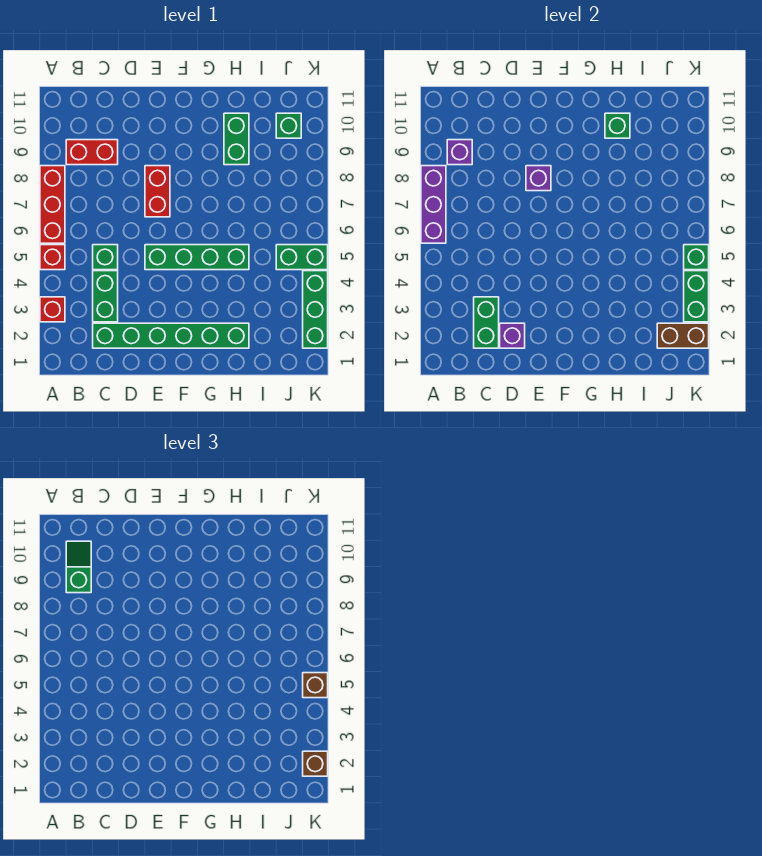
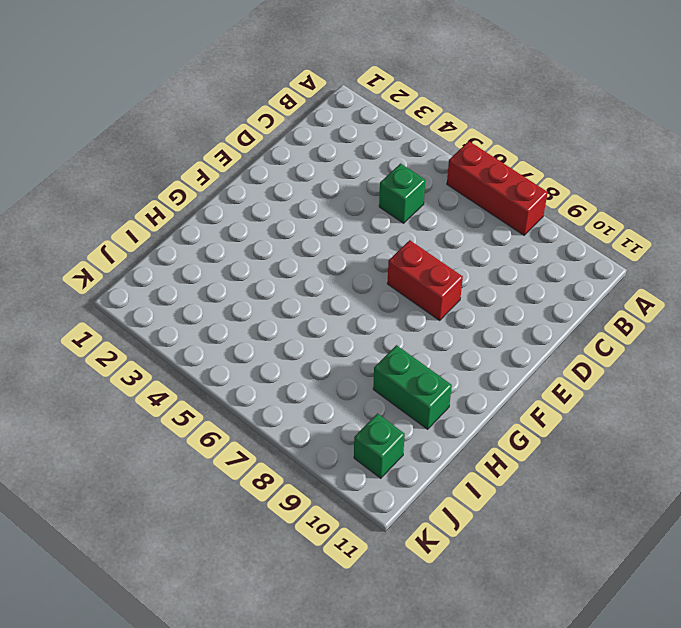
none -> red brick A3 level 1
none -> red brick A5 level 1
none -> red brick B9:C9 level 1

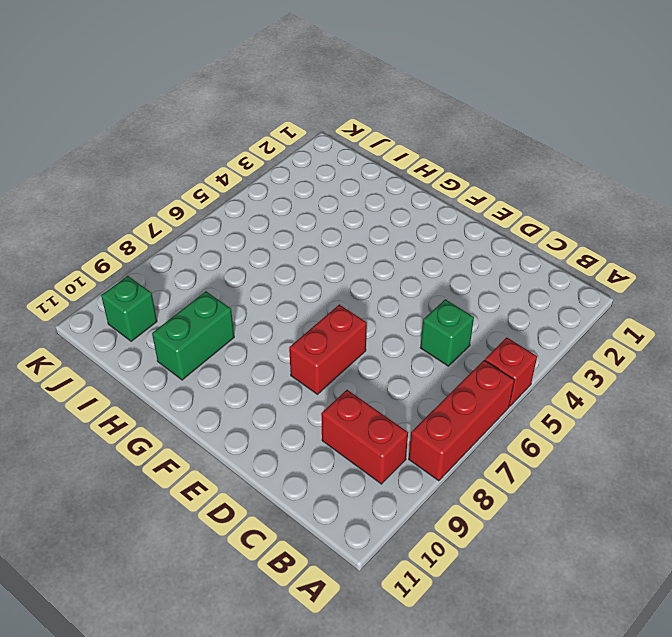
none -> red brick A3 level 1
none -> green brick C2:H2 level 1
none -> green brick C3:C4 level 1

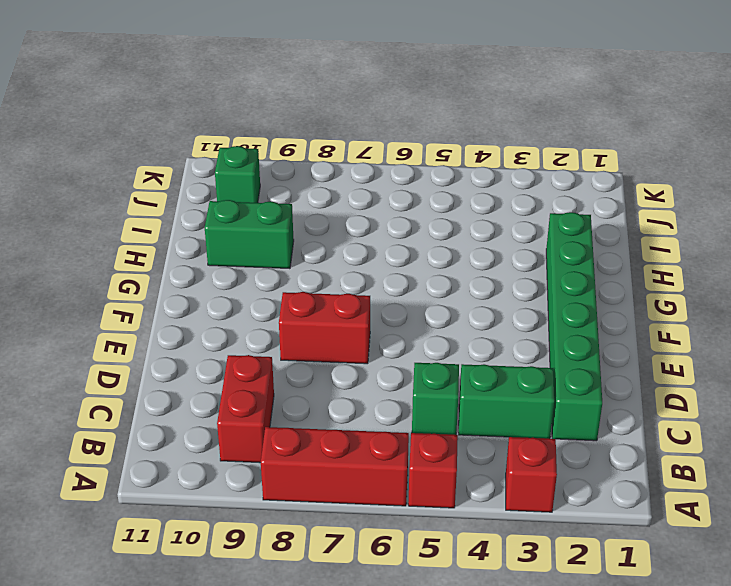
none -> green brick E5:H5 level 1
none -> green brick J5:K5 level 1
none -> green brick K2:K4 level 1

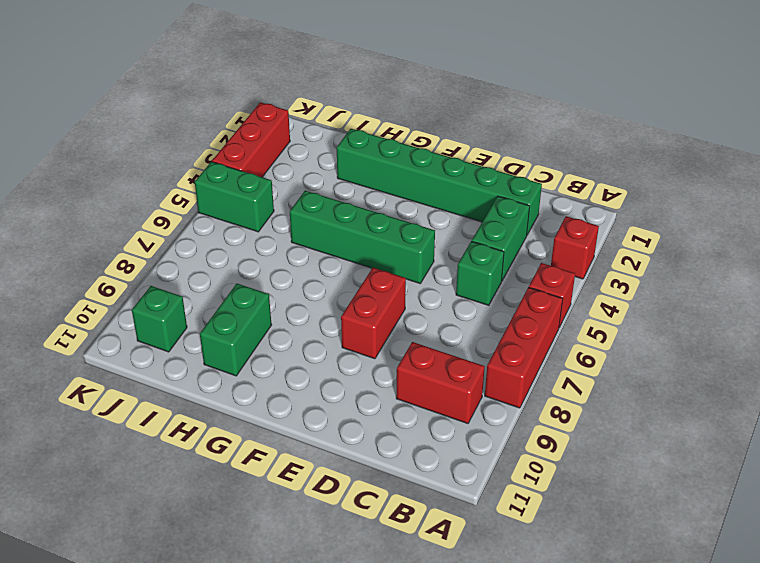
red brick K2:K4 level 1 -> green brick K2:K4 level 1
none -> purple brick A6:A8 level 2
none -> purple brick B9 level 2
none -> green brick C2:C3 level 2

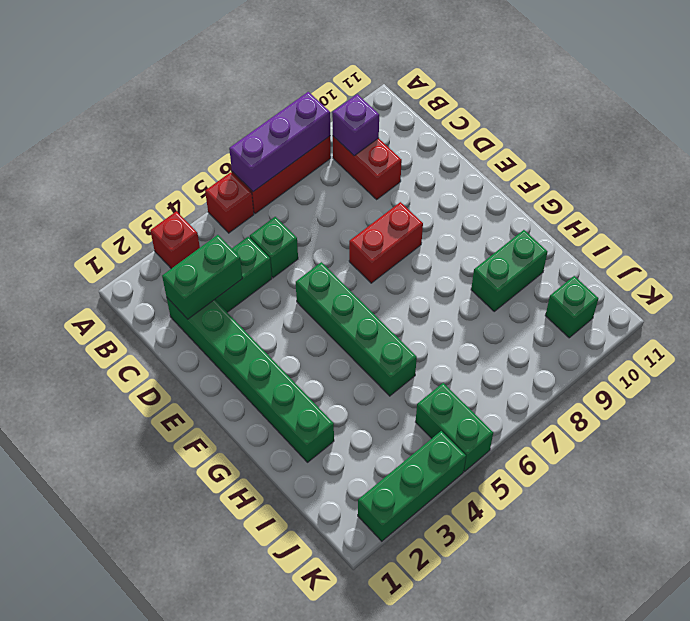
none -> purple brick D2 level 2
none -> purple brick E8 level 2
none -> green brick H10 level 2

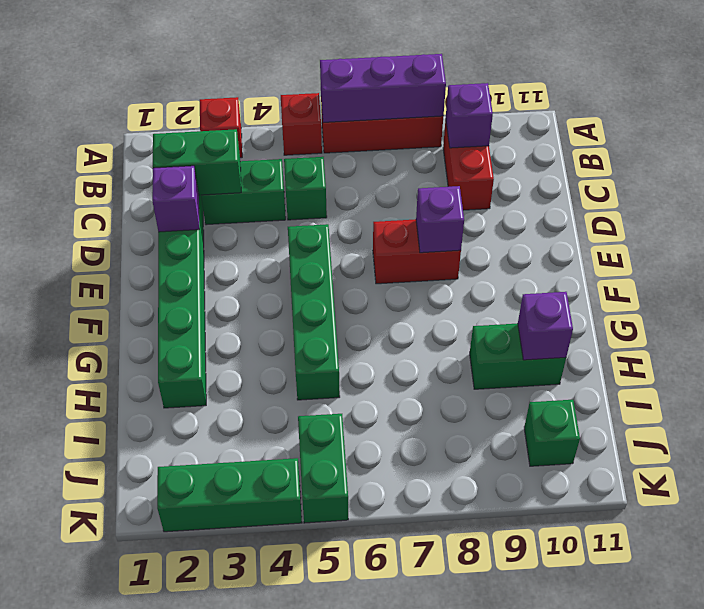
purple brick H10 level 2 -> green brick H10 level 2
none -> brown brick J2:K2 level 2
none -> green brick K3:K4 level 2
none -> green brick K5 level 2

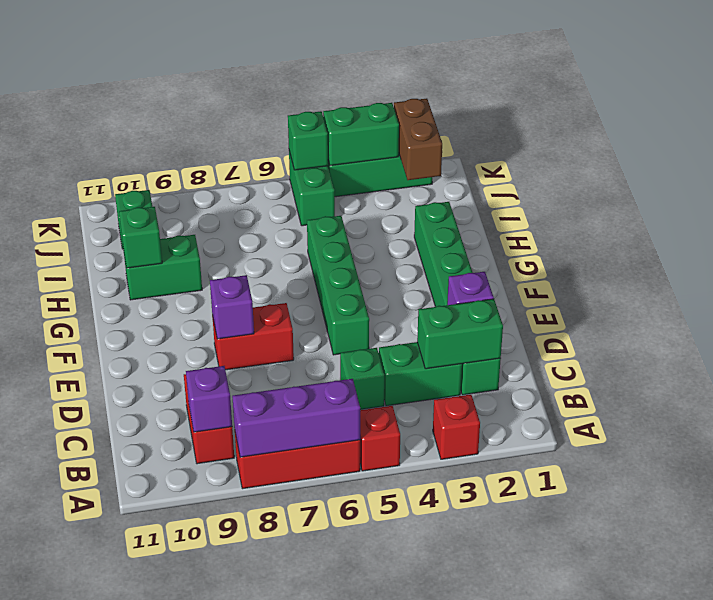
none -> green slope B9:B10 level 3 top 9
none -> brown brick K2 level 3
none -> brown brick K5 level 3

